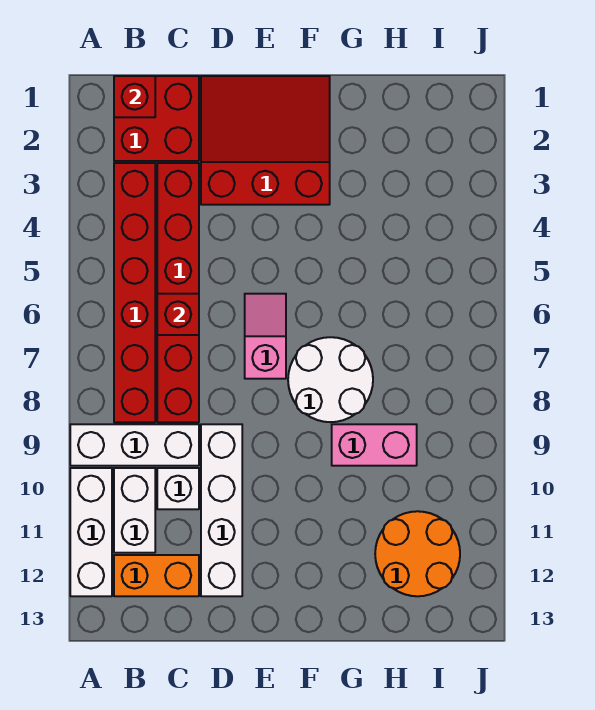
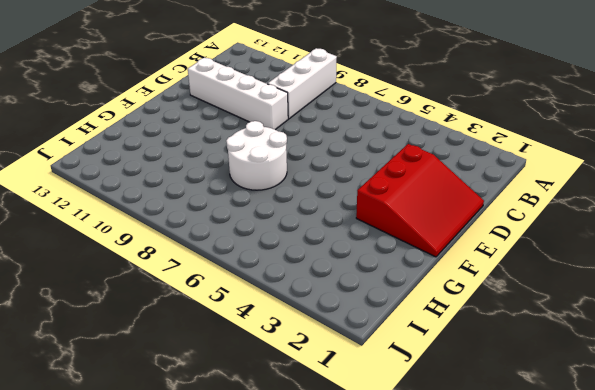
none -> white brick A10:A12 level 1
none -> red brick B1:C2 level 1
none -> red brick B3:B8 level 1

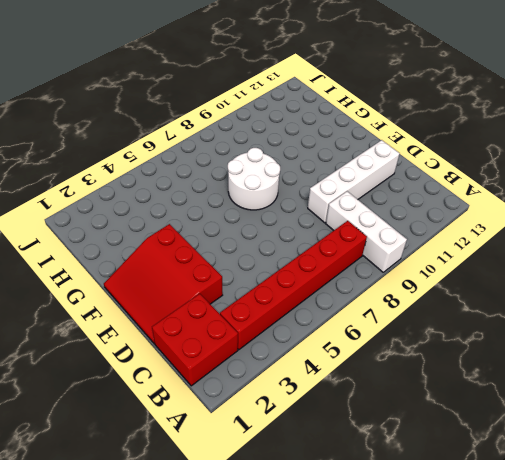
none -> white brick A10:A12 level 1
none -> white brick B10:B11 level 1
none -> orange brick B12:C12 level 1

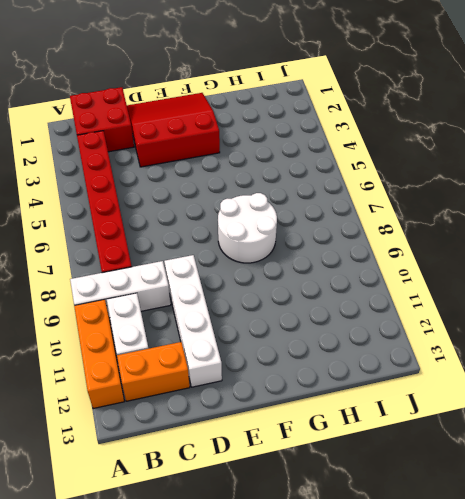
orange brick A10:A12 level 1 -> white brick A10:A12 level 1
none -> red brick C3:C8 level 1
none -> white brick C10 level 1
none -> pink slope E6:E7 level 1 top 7

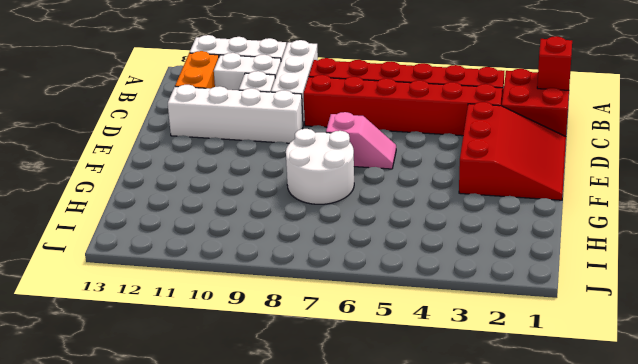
none -> pink brick G9:H9 level 1
none -> orange round brick H11:I12 level 1
none -> red brick C6 level 2

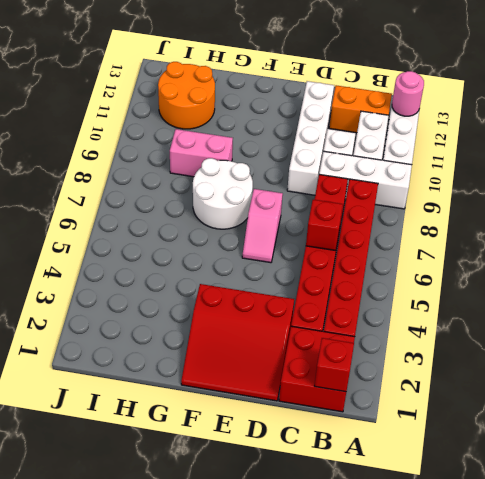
pink round brick A12 level 2 -> none

